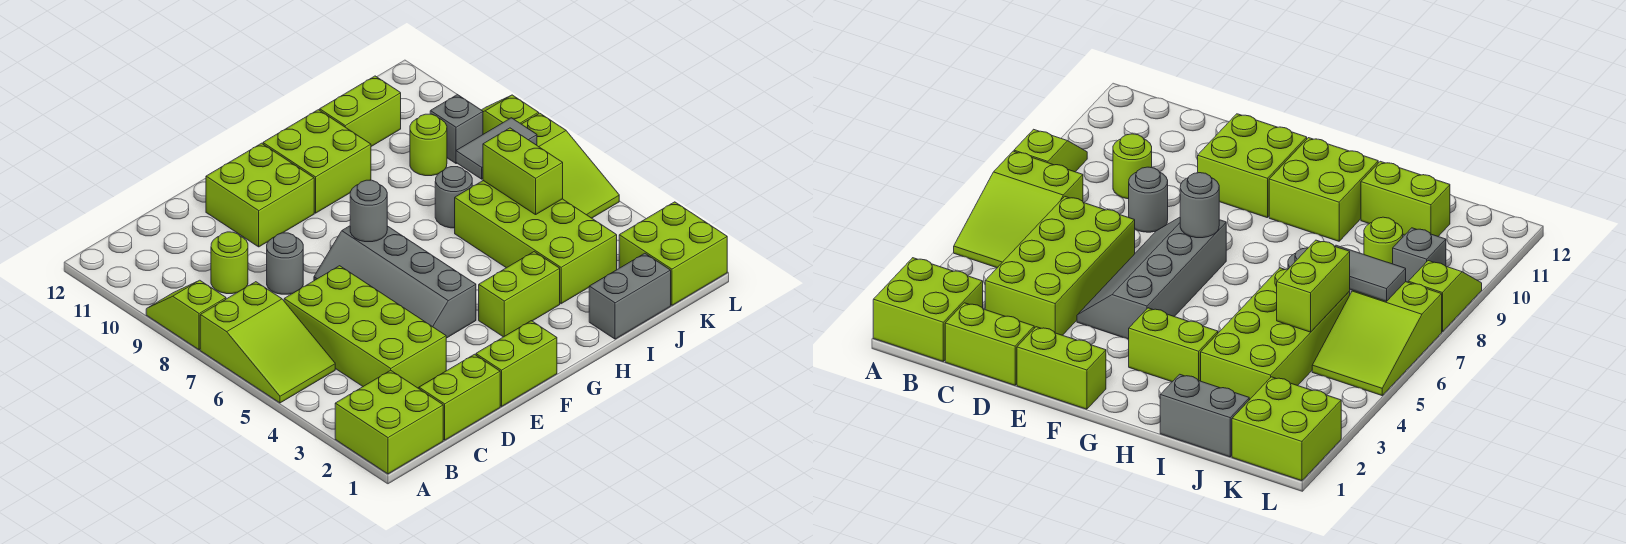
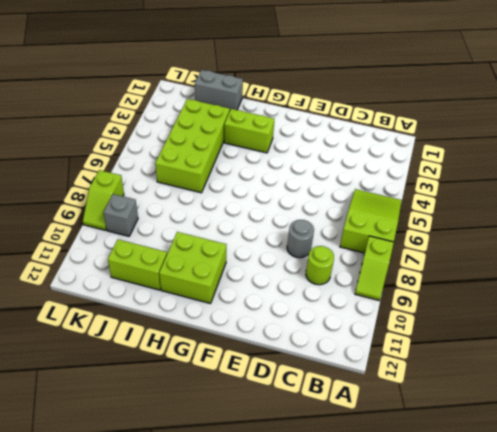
none -> lime brick A1:B2 level 1
none -> lime brick C1:D1 level 1
none -> lime brick C3:D6 level 1

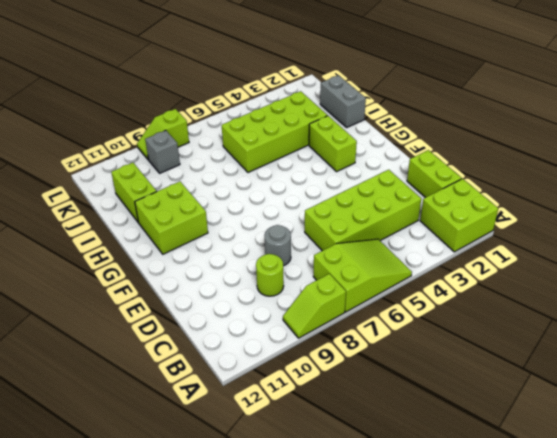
none -> lime brick E1:F1 level 1
none -> grey slope E4:F7 level 1 top F
none -> lime brick E10:F11 level 1

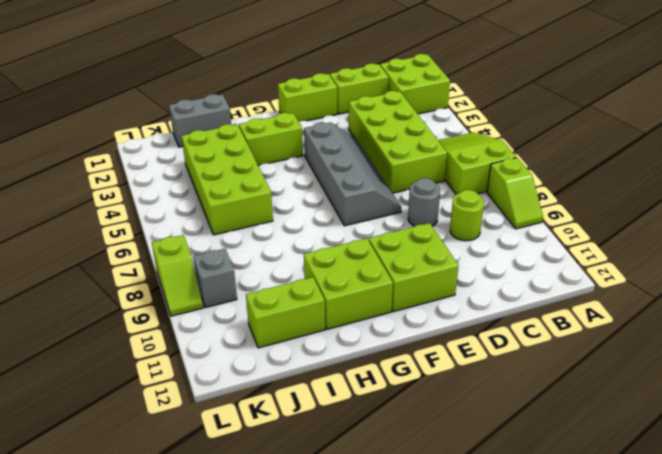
none -> grey round brick I7 level 1
none -> lime round brick J9 level 1
none -> lime brick K1:L2 level 1

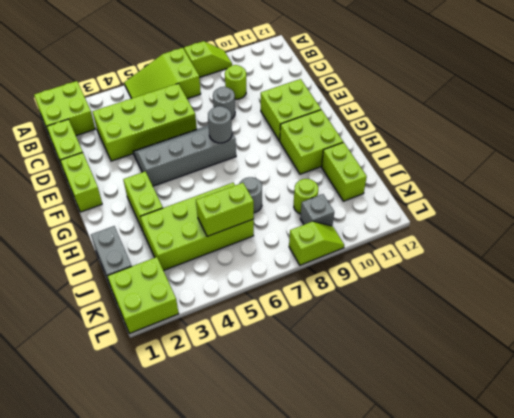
none -> lime slope K5:L7 level 1 top 7
none -> grey tile J7:K7 level 2

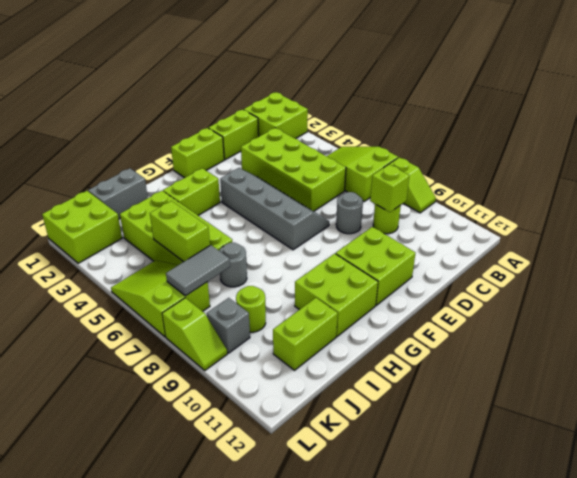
lime brick C9 level 2 -> none
none -> grey round brick F7 level 2

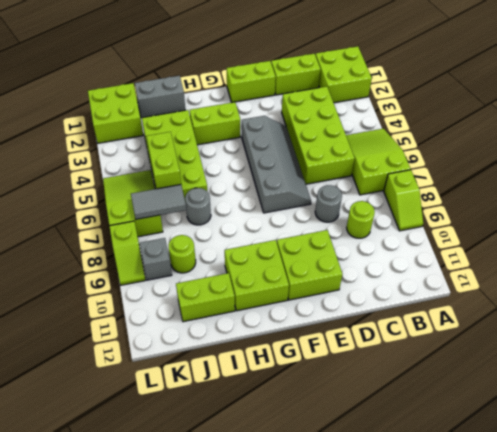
none -> grey round brick F7 level 2

